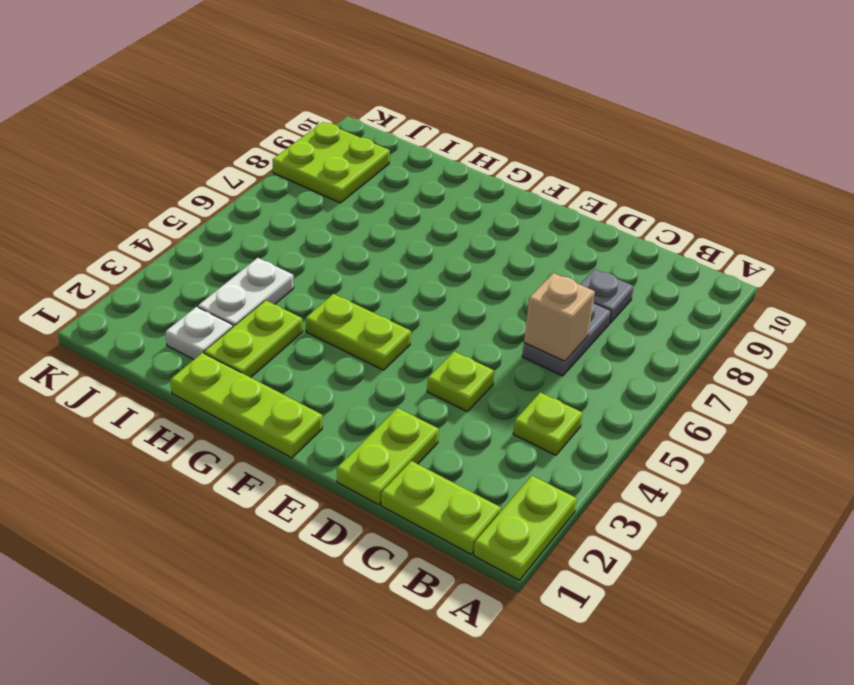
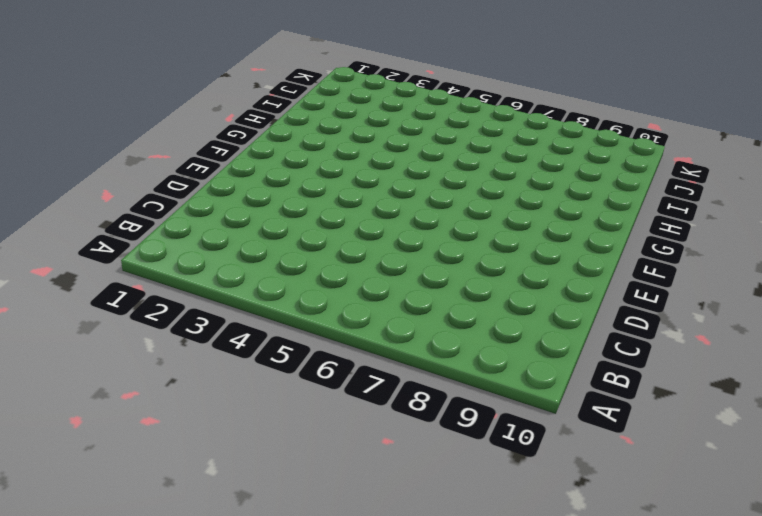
none -> lime plate A1:A2 level 1
none -> lime plate B1:C1 level 1
none -> lime plate B4 level 1

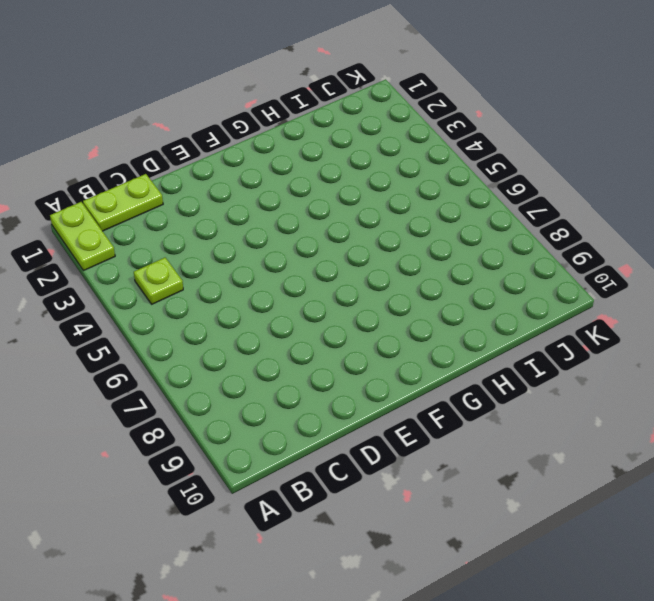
none -> grey plate C6:C7 level 1
none -> grey plate C8 level 1
none -> lime plate D1:D2 level 1

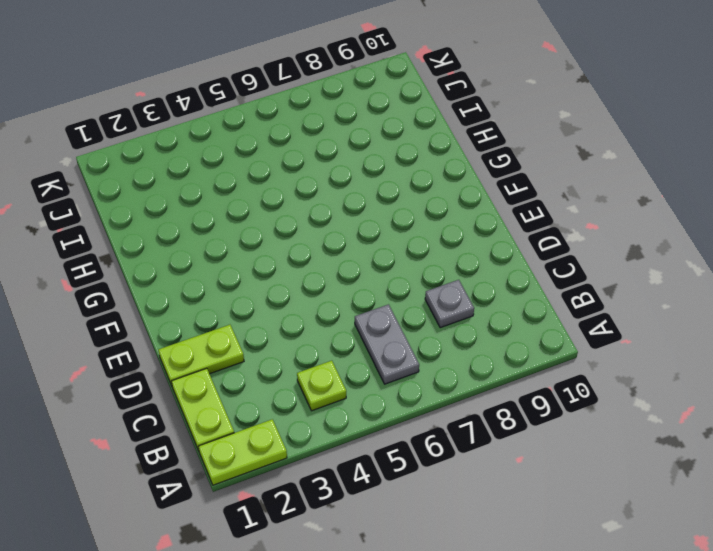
grey plate B6:C6 level 1 -> grey plate C6:C7 level 1
none -> lime plate D4 level 1
none -> lime plate F1:H1 level 1
none -> lime plate F4:G4 level 1

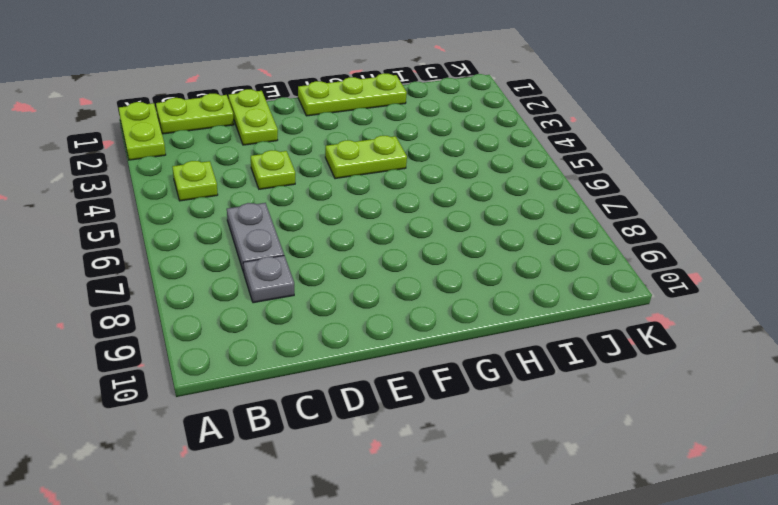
none -> lime plate H2:H3 level 1
none -> white plate I2 level 1
none -> white plate I3:I4 level 1

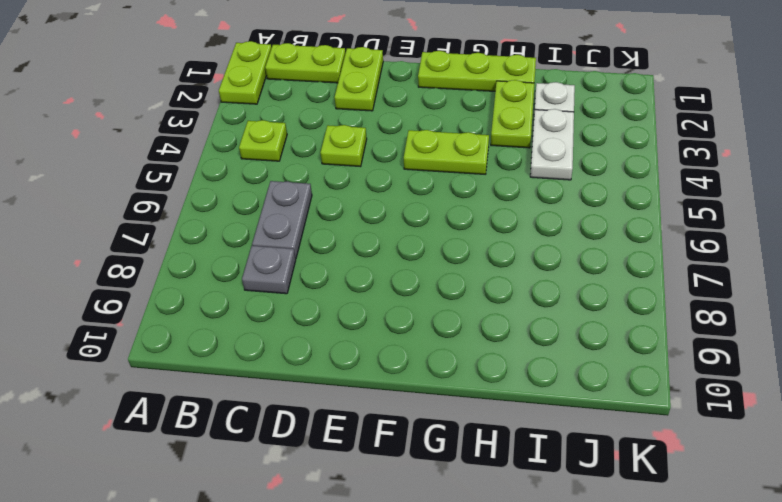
none -> lime plate J8:K9 level 1
none -> tan brick C6 level 2

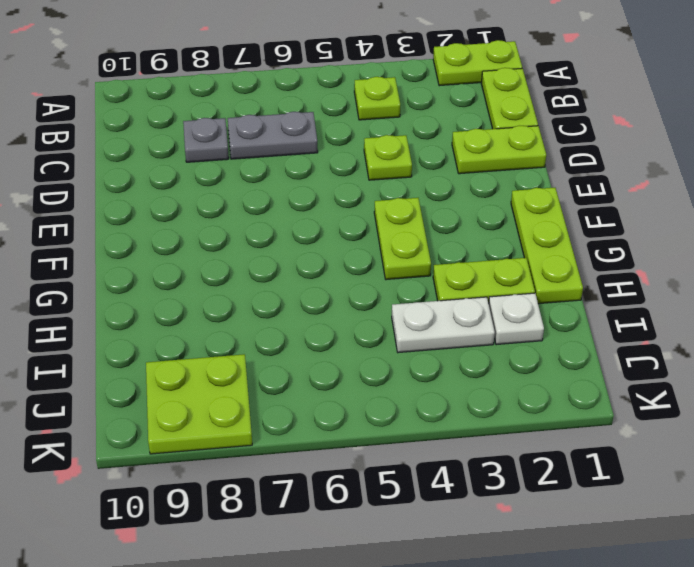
none -> tan brick C6 level 2

